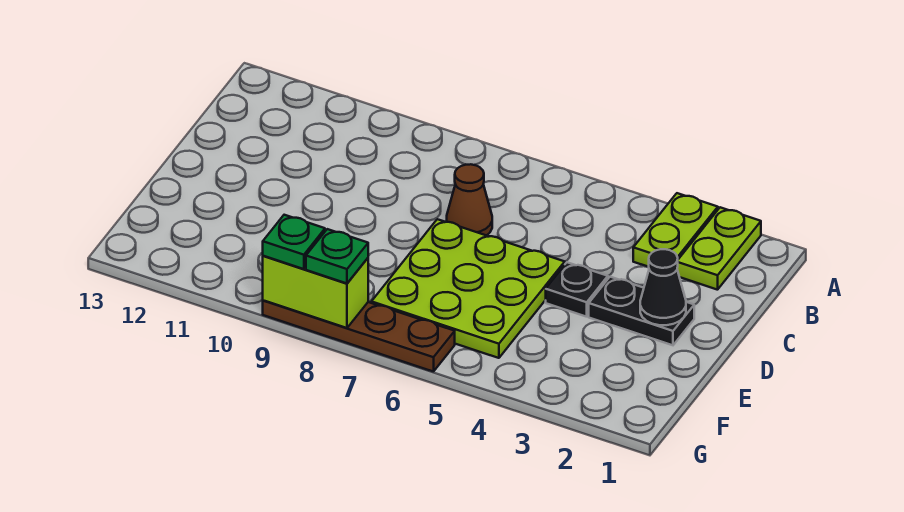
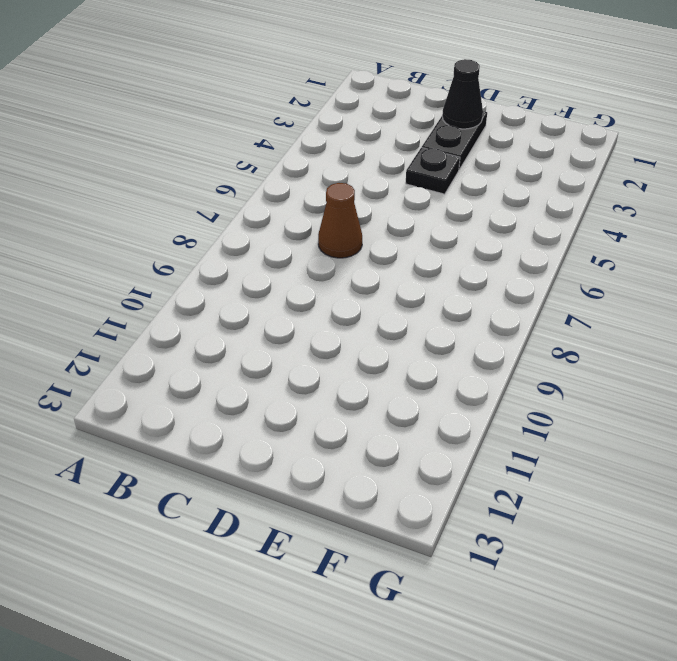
none -> lime plate A2:B2 level 1
none -> lime plate A3:B3 level 1

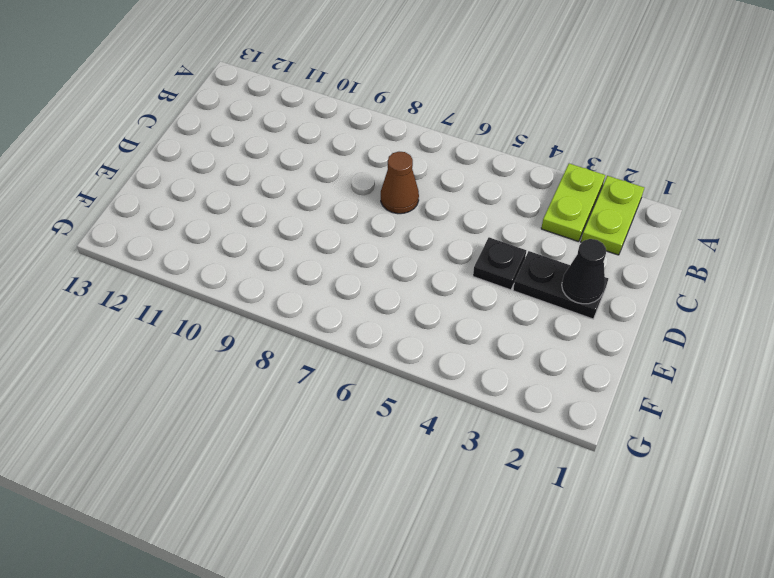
none -> lime plate D5:F7 level 1
none -> brown plate G6:G9 level 1

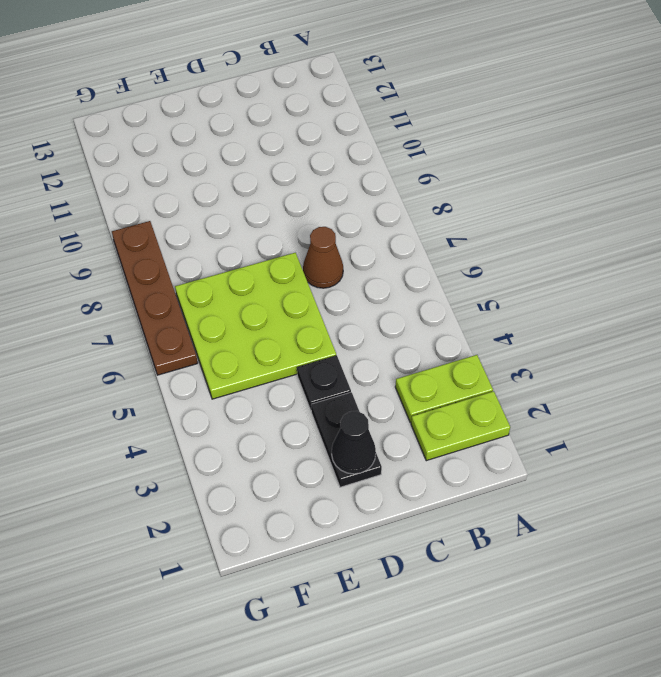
none -> lime brick G8:G9 level 2
none -> green plate G8 level 3

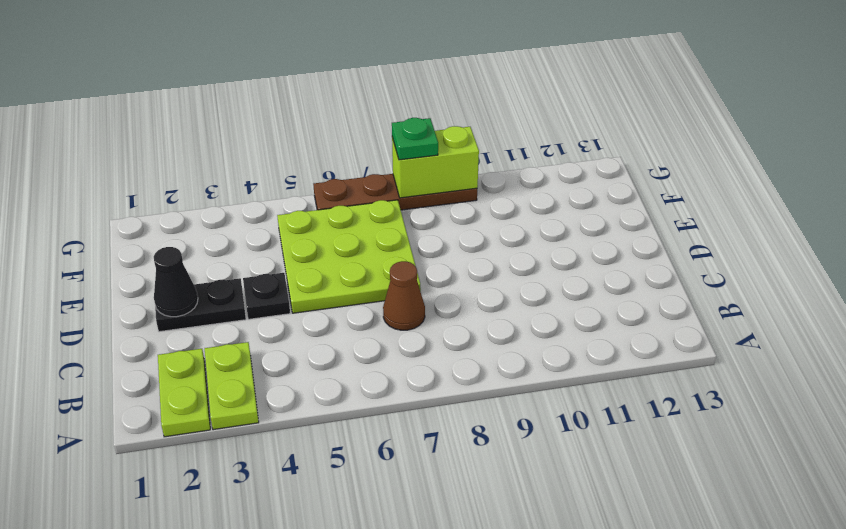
none -> green plate G9 level 3

